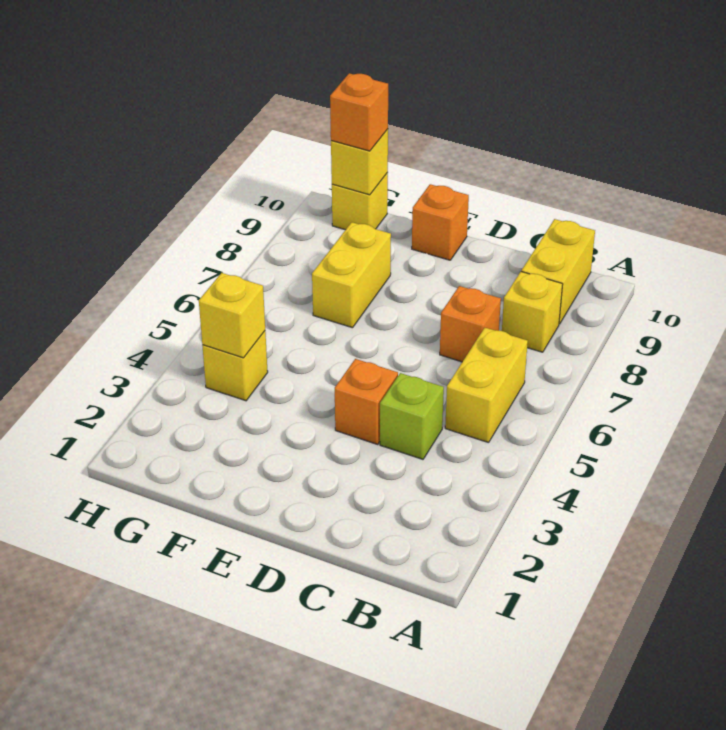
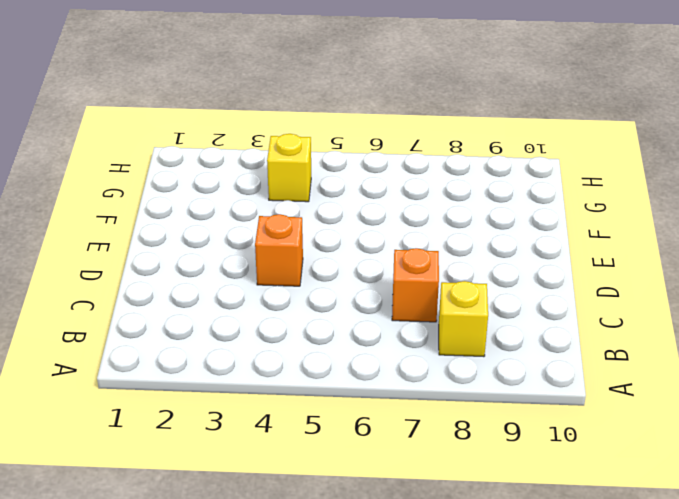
none -> yellow brick B5:B6 level 1
none -> yellow brick B9:B10 level 1
none -> lime brick C4 level 1

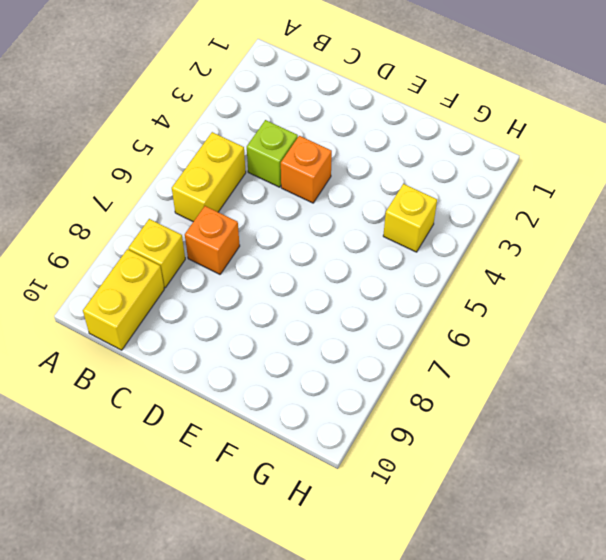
none -> orange brick E10 level 1
none -> yellow brick F7:F8 level 1
none -> yellow brick G10 level 1

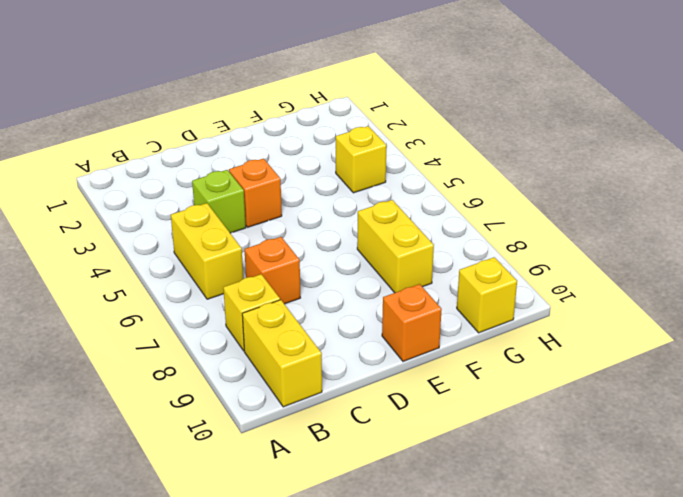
none -> yellow brick G4 level 2
none -> yellow brick G10 level 2
none -> orange brick G10 level 3

